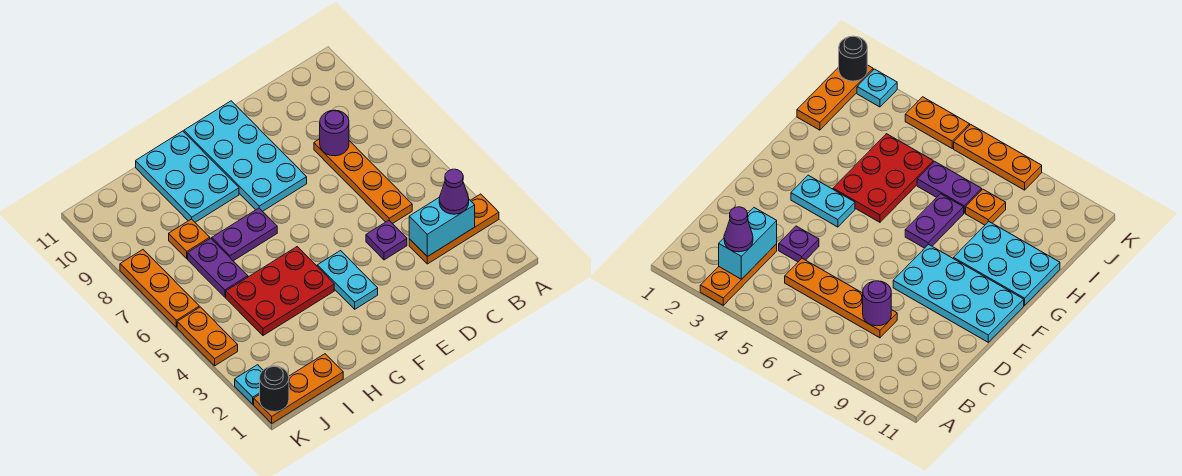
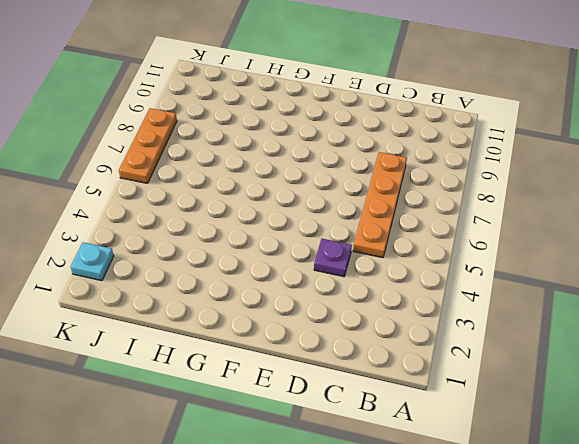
none -> orange plate A3:C3 level 1
none -> cyan plate E8:F11 level 1
none -> cyan plate F3:F4 level 1

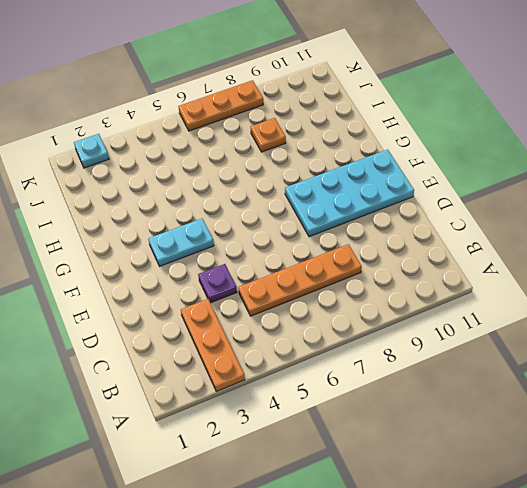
none -> red plate G4:I5 level 1
none -> purple plate G7:H7 level 1
none -> cyan plate G9:H11 level 1

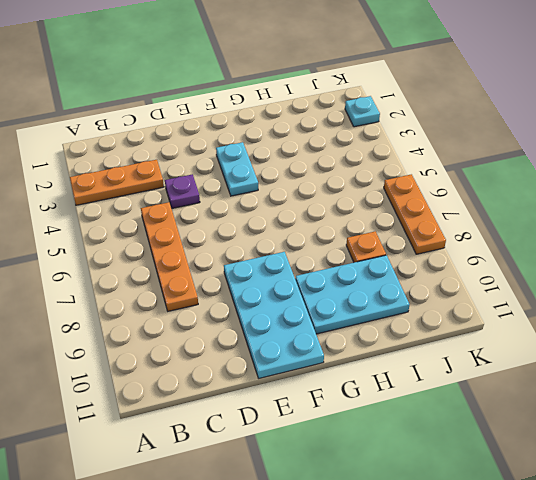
cyan plate G9:I10 level 1 -> cyan plate G9:H11 level 1
none -> red plate G4:I5 level 1
none -> purple plate G7:H7 level 1
none -> orange plate I1:K1 level 1

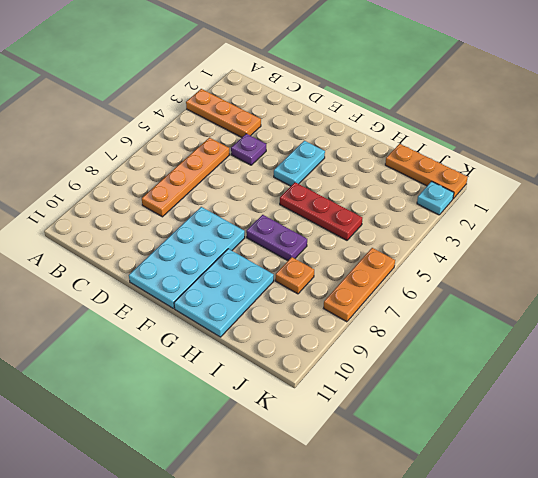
red plate G5:I5 level 1 -> red plate G4:I5 level 1
none -> purple plate I6:I7 level 1
none -> orange plate K4:K5 level 1
none -> cyan brick B3:C3 level 2

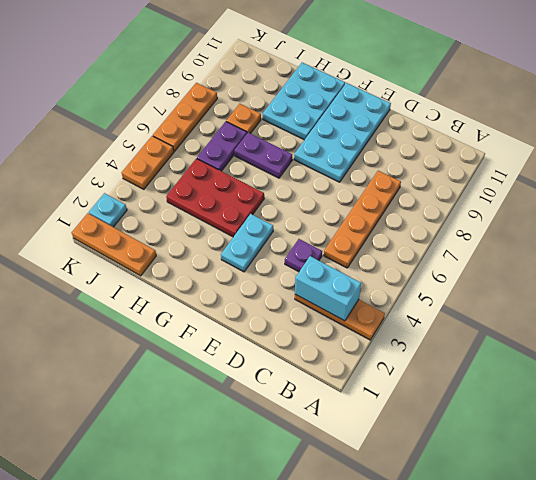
none -> purple round brick C8 level 2
none -> black round brick K1 level 2
none -> purple cone B3 level 3

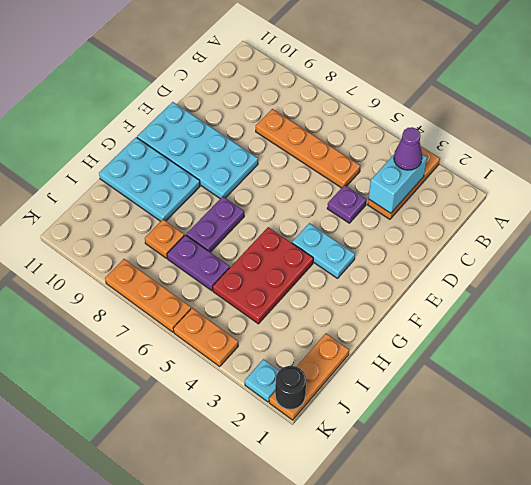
none -> purple round brick C8 level 2

